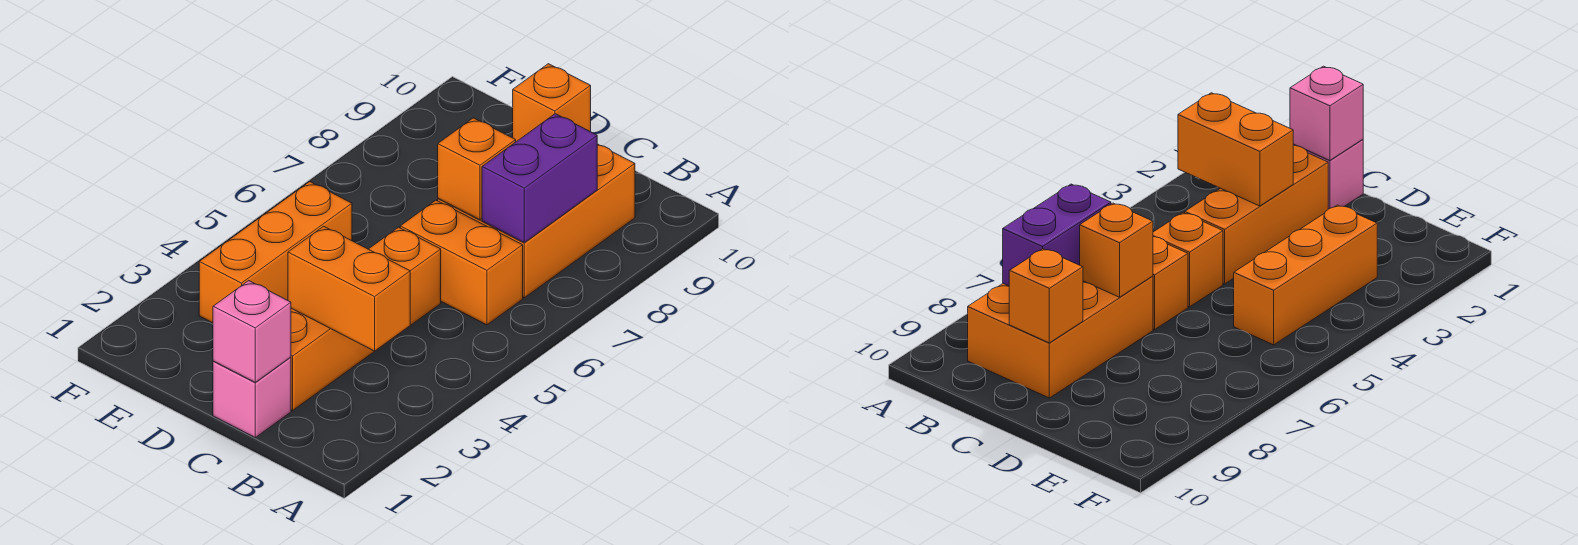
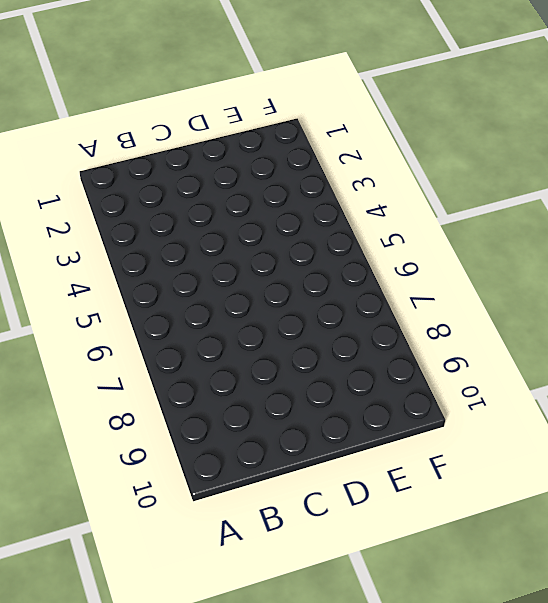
none -> orange brick B6:C6 level 1
none -> orange brick B7:C9 level 1

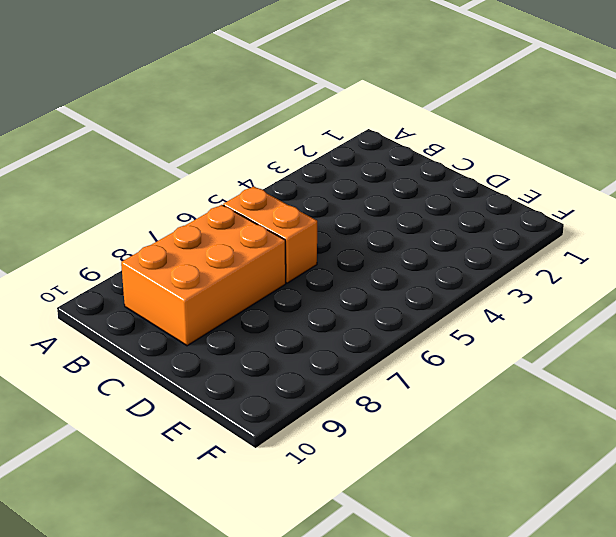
none -> pink brick C1 level 1
none -> orange brick C2:C4 level 1

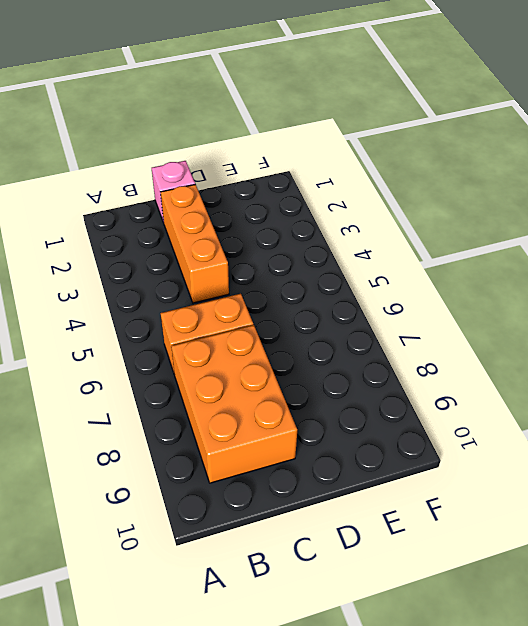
none -> orange brick C5 level 1
none -> orange brick E3:E5 level 1

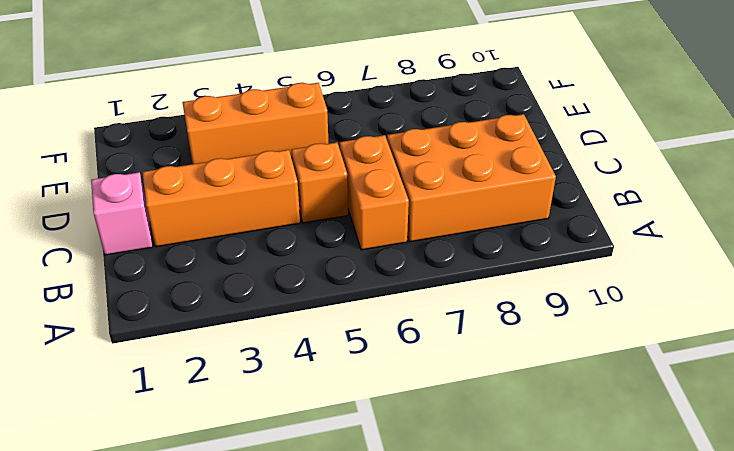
none -> orange brick B3:C3 level 2
none -> purple brick B7:B8 level 2

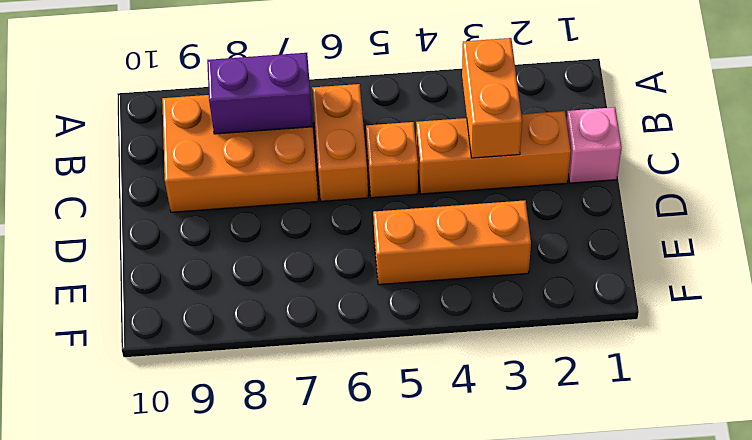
none -> pink brick C1 level 2
none -> orange brick C7 level 2

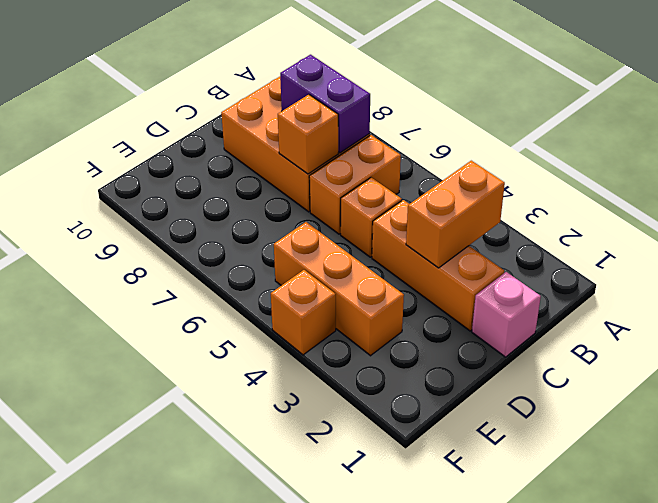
orange brick F4 level 1 -> orange brick C9 level 2
none -> pink brick C1 level 2

